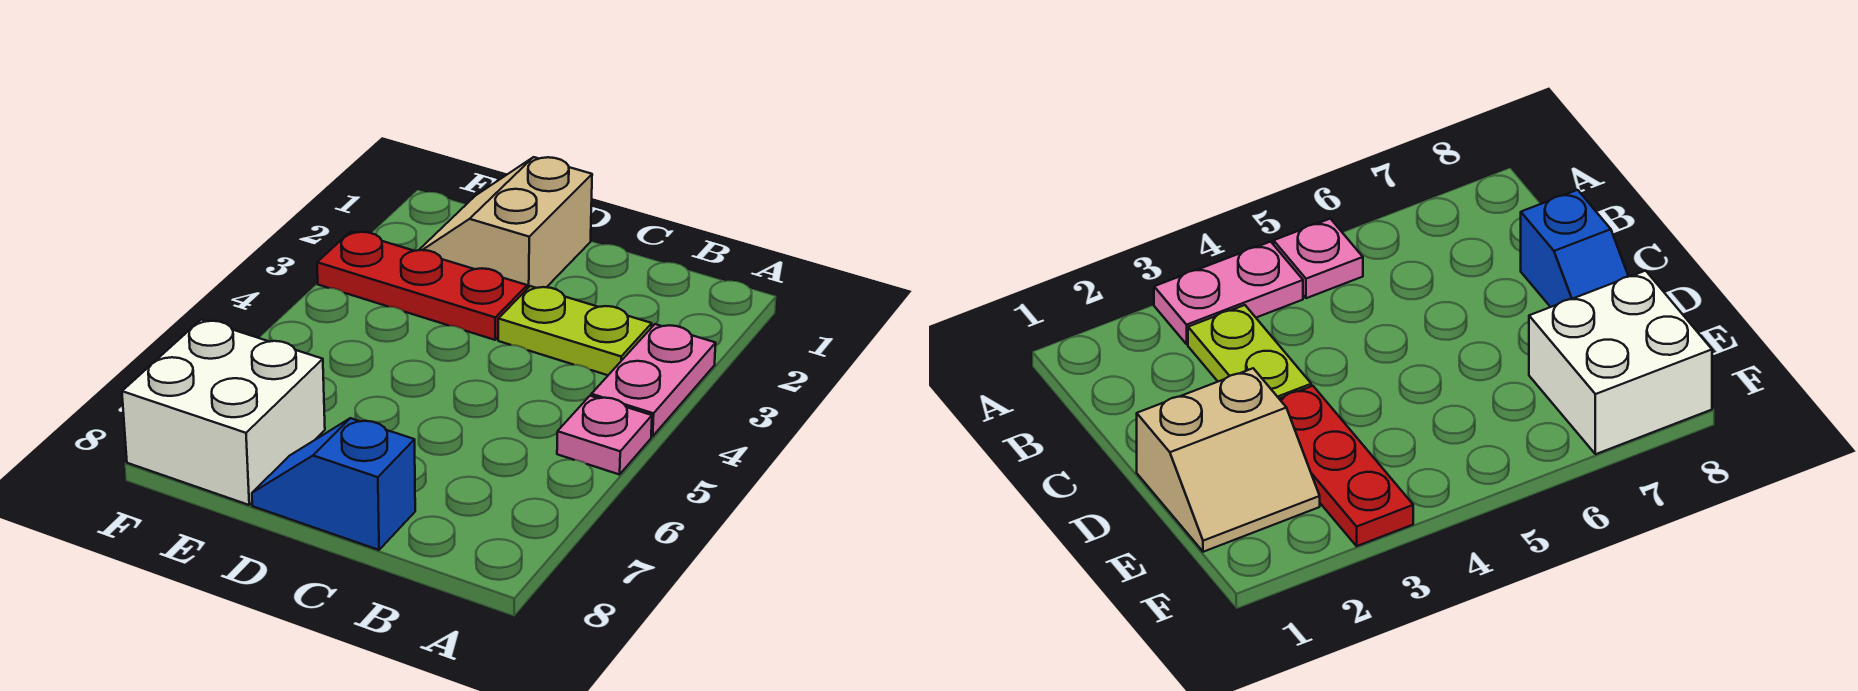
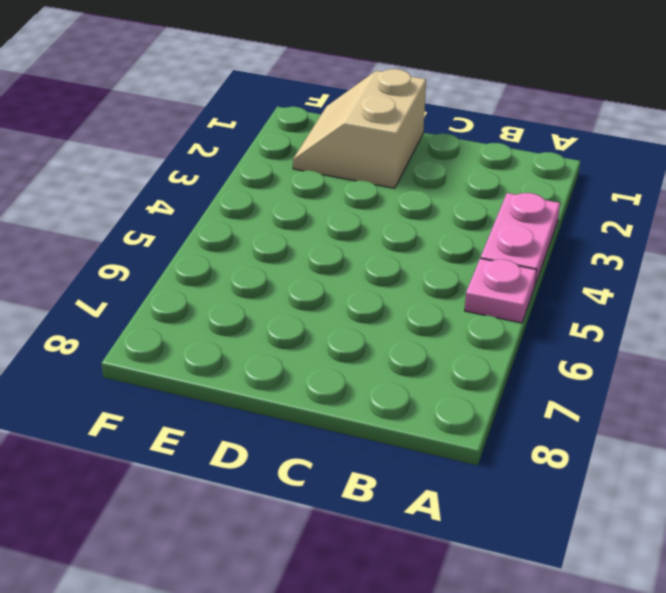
none -> lime plate B3:C3 level 1
none -> blue slope C8:D8 level 1 top C

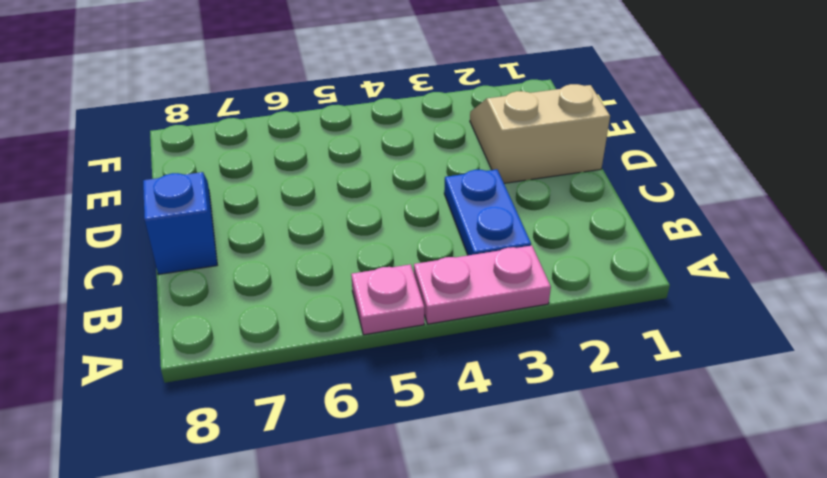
blue plate B3:C3 level 1 -> lime plate B3:C3 level 1
none -> red plate D3:F3 level 1
none -> white brick E7:F8 level 1

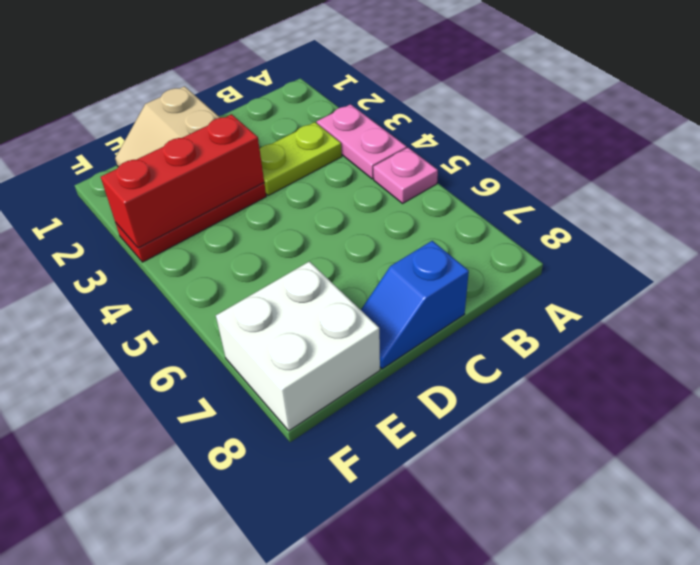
red brick D3:F3 level 2 -> none

